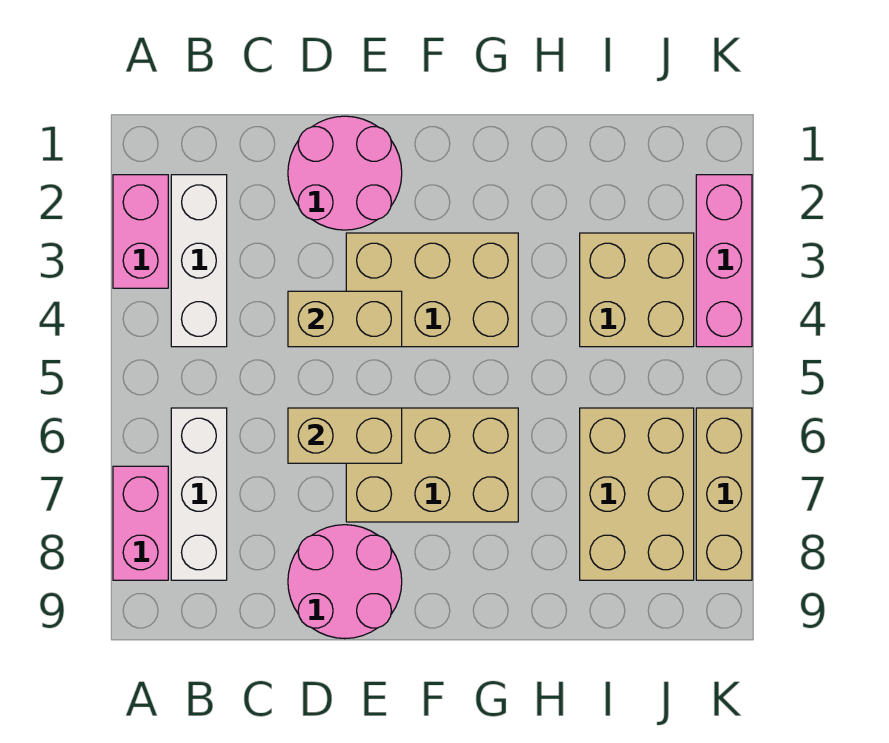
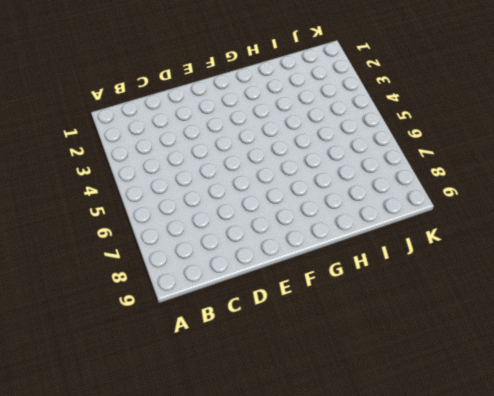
none -> pink brick A2:A3 level 1
none -> pink brick A7:A8 level 1
none -> white brick B2:B4 level 1

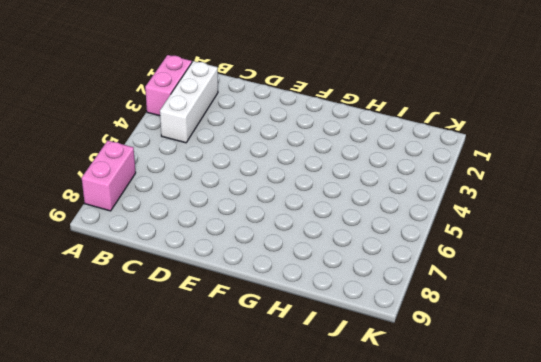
none -> white brick B6:B8 level 1
none -> pink round brick D1:E2 level 1
none -> pink round brick D8:E9 level 1

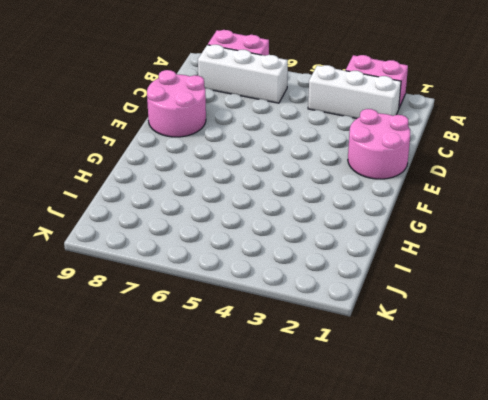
none -> tan brick E3:G4 level 1
none -> tan brick E6:G7 level 1
none -> tan brick I3:J4 level 1

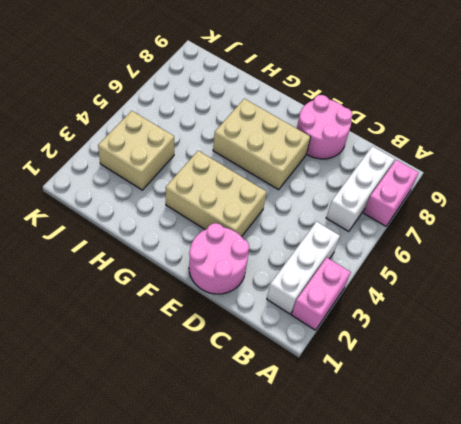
none -> tan brick I6:J8 level 1
none -> pink brick K2:K4 level 1
none -> tan brick K6:K8 level 1

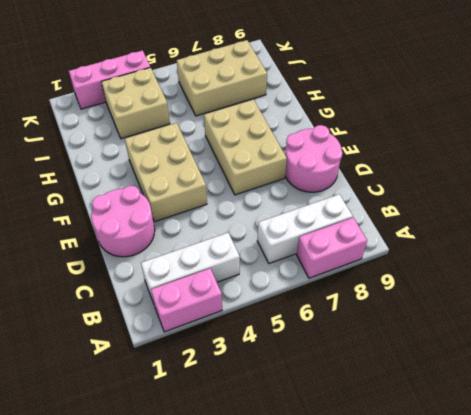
none -> tan brick K6:K8 level 1
none -> tan brick D4:E4 level 2
none -> tan brick D6:E6 level 2

